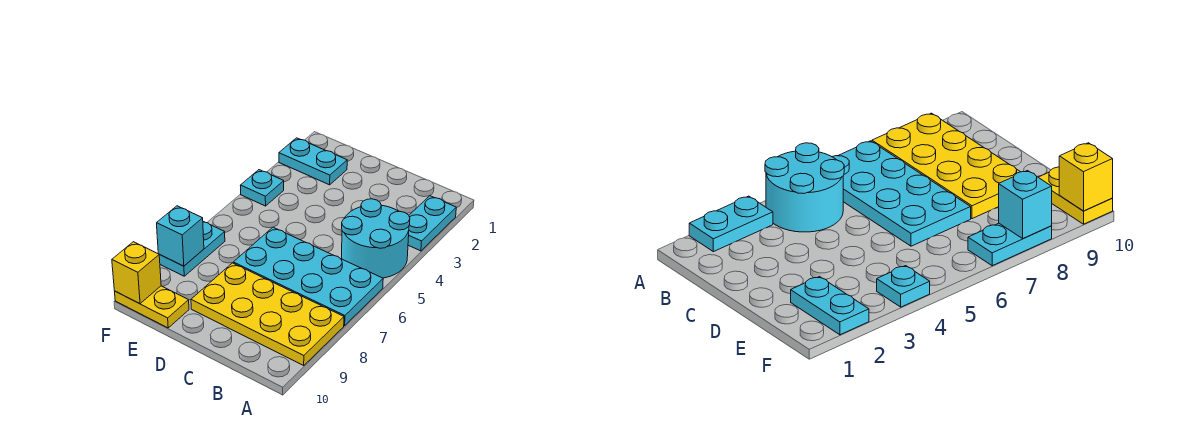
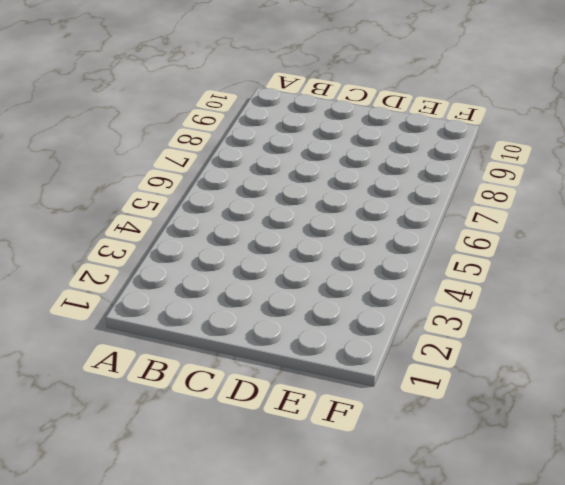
none -> cyan plate A2:A3 level 1
none -> cyan round brick A4:B5 level 1

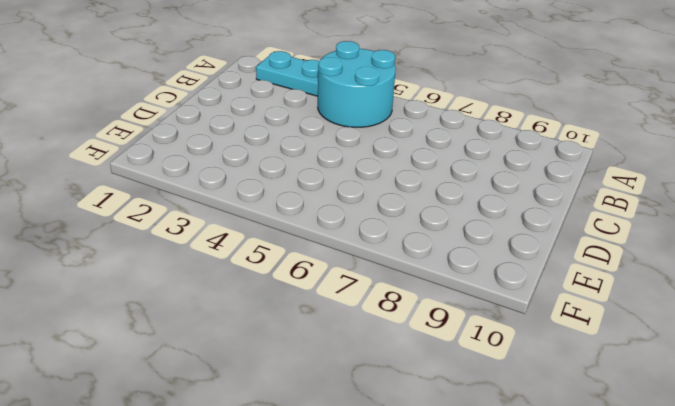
none -> cyan plate A6:D7 level 1
none -> yellow plate A8:D9 level 1

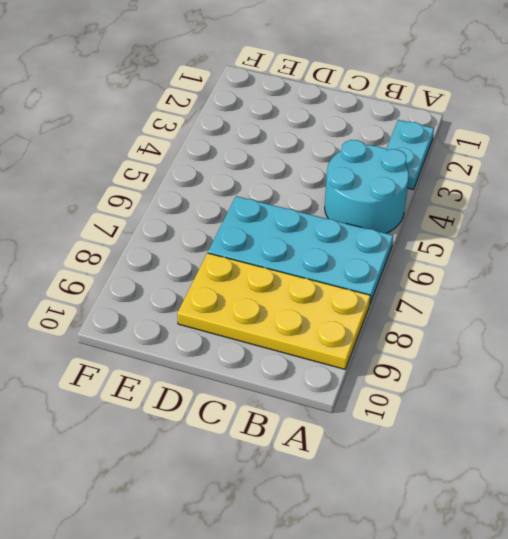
none -> cyan plate E2:F2 level 1
none -> yellow plate E10:F10 level 1

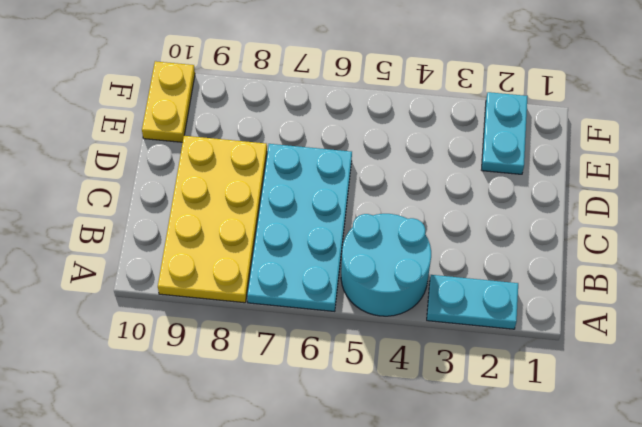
none -> cyan plate F4 level 1
none -> cyan plate F7:F8 level 1

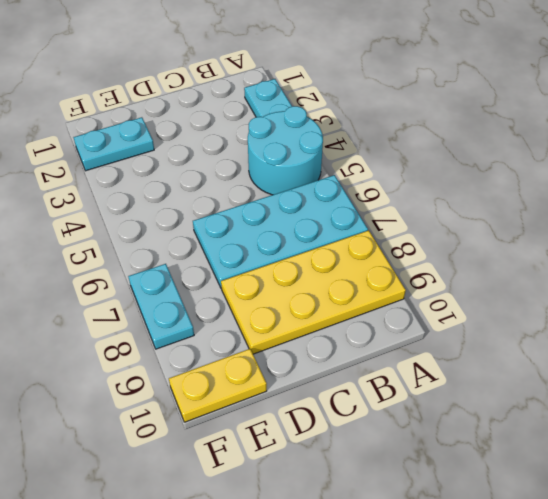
none -> cyan plate F4 level 1
none -> cyan brick F8 level 2

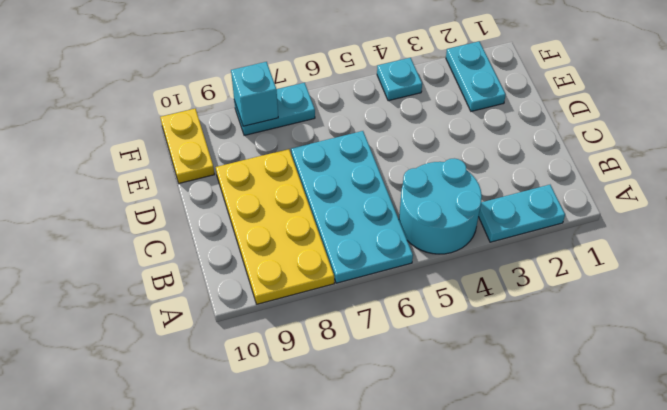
none -> yellow brick F10 level 2

